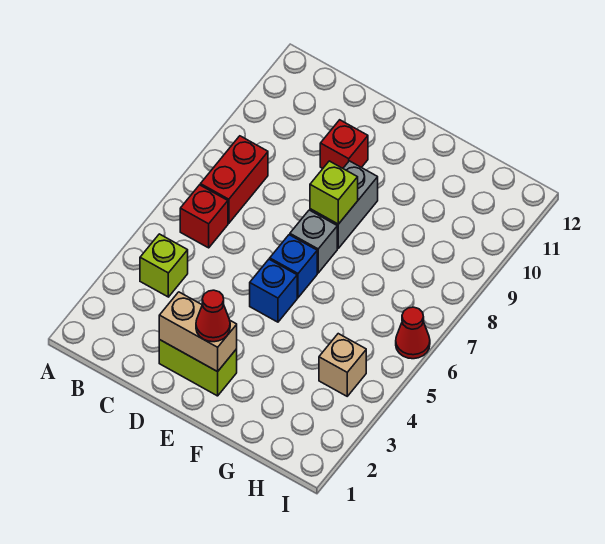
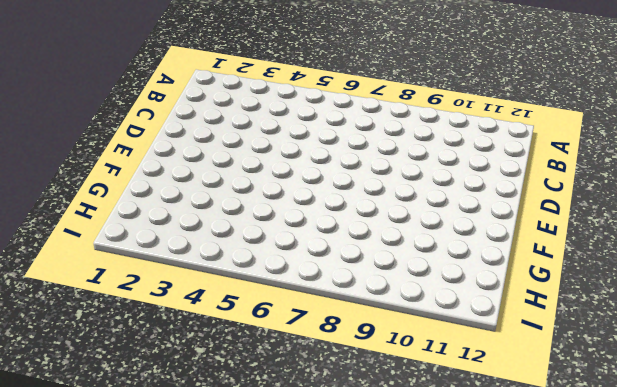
none -> lime brick B4 level 1
none -> red brick B6 level 1
none -> red brick B7:B8 level 1

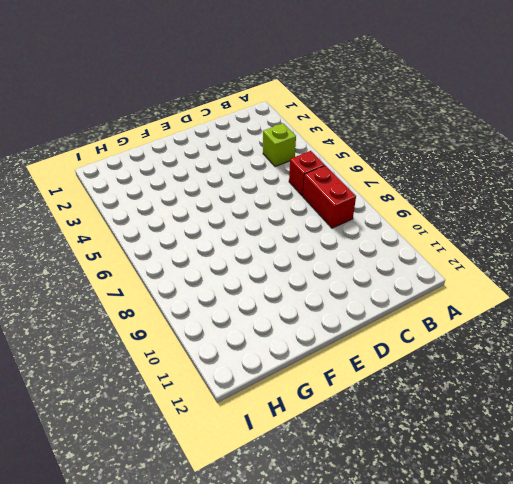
none -> lime brick D2:E2 level 1
none -> red brick D10 level 1
none -> blue brick E5 level 1

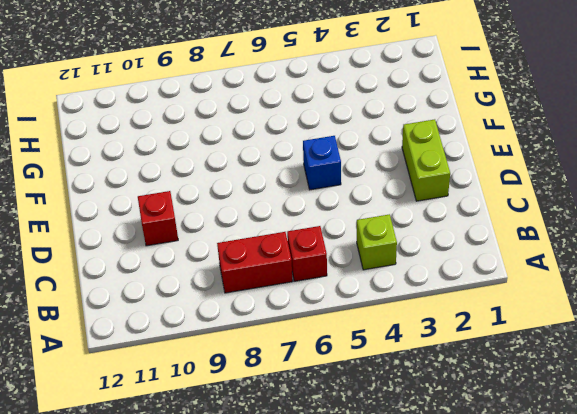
none -> blue brick E6 level 1
none -> grey brick E7 level 1
none -> grey brick E8:E9 level 1

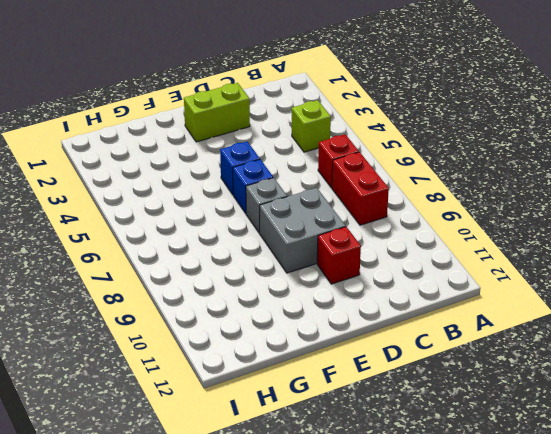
grey brick D8:E9 level 1 -> grey brick E8:E9 level 1
none -> tan brick H4 level 1
none -> red cone I6 level 1
none -> tan brick D2:E2 level 2

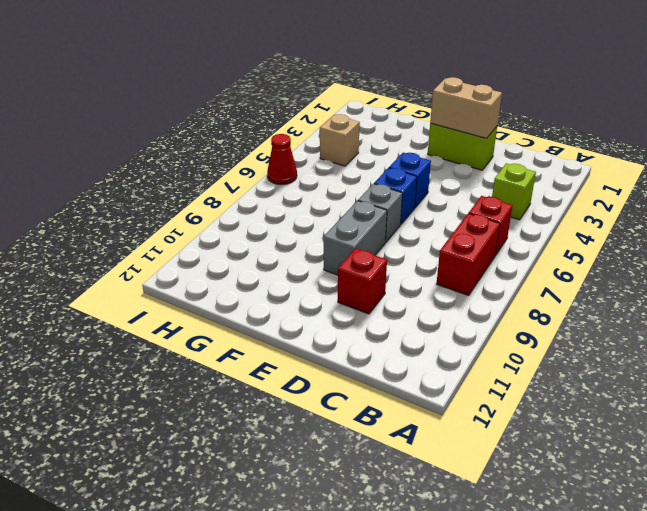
none -> lime brick E8 level 2
none -> red cone E2 level 3

